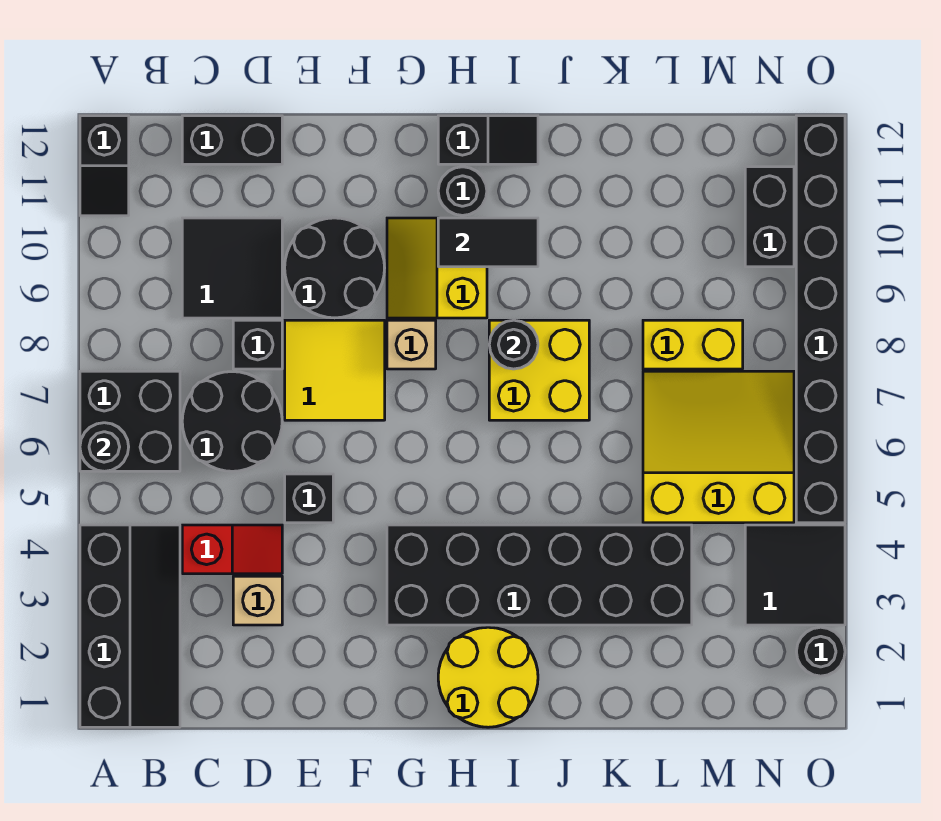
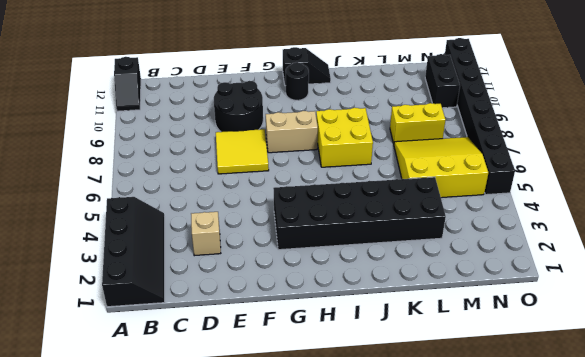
tan brick G8:H8 level 1 -> tan brick G8 level 1
none -> black brick A6:B7 level 1
none -> red slope C4:D4 level 1 top C
none -> black round brick C6:D7 level 1

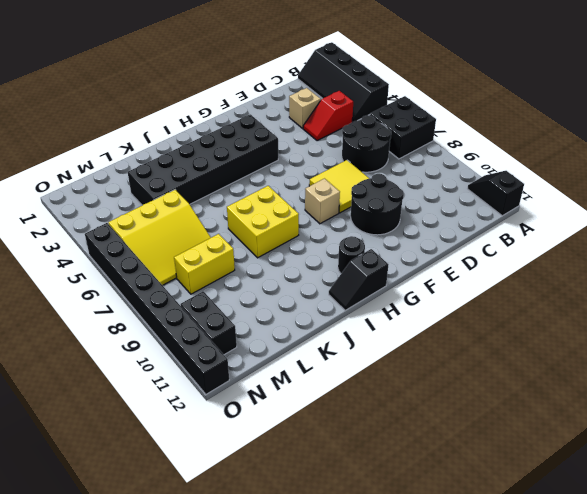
none -> black tile C9:D10 level 1
none -> black brick C12:D12 level 1
none -> black brick D8 level 1

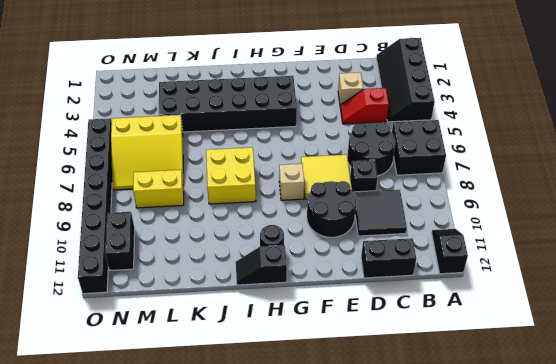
none -> black brick E5 level 1
none -> yellow slope G9:H10 level 1 top H
none -> yellow round brick H1:I2 level 1

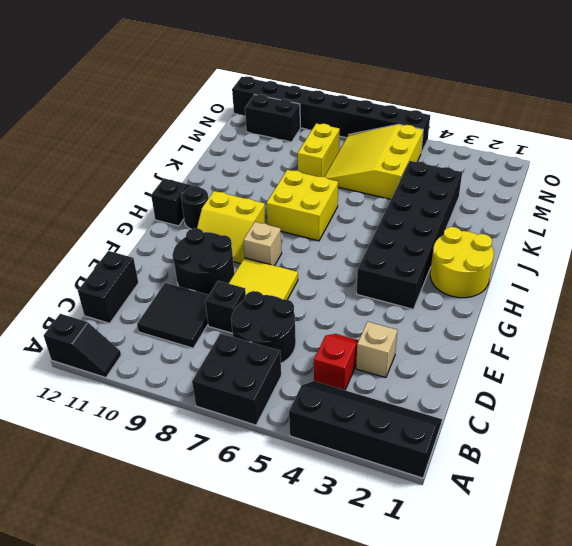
none -> black brick E5 level 1
none -> black tile N3:O4 level 1
none -> black round brick O2 level 1

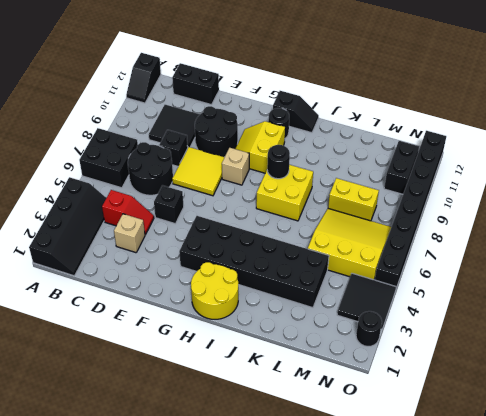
none -> black round brick A6 level 2
none -> black tile H10:I10 level 2

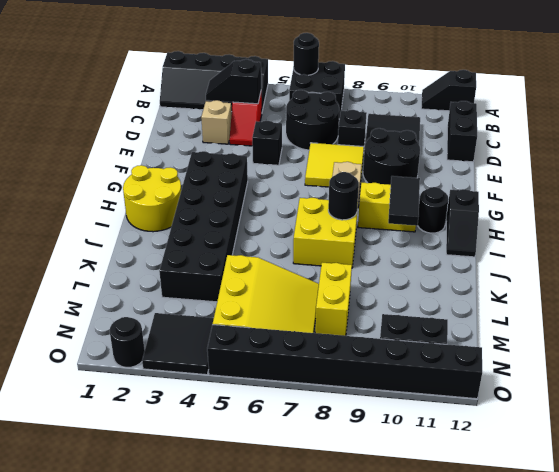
black slope C3:C4 level 2 top 4 -> none

